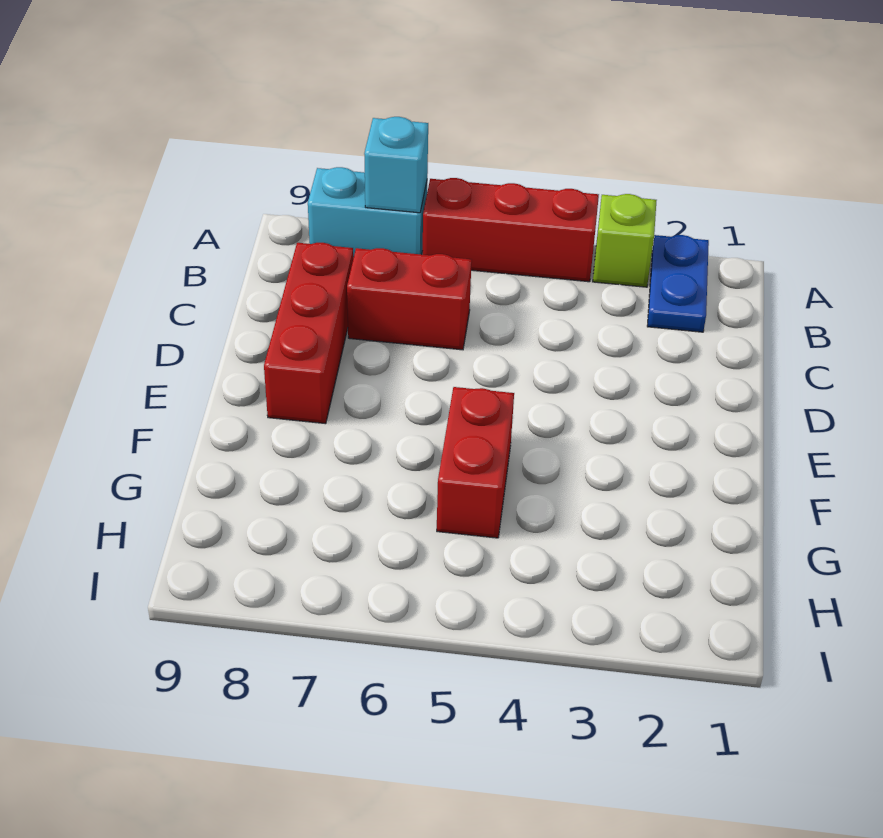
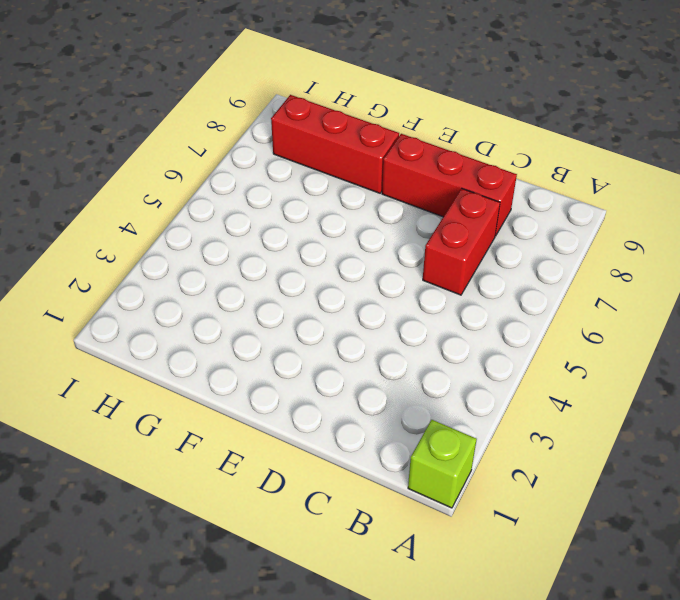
lime brick A1 level 1 -> lime brick A3 level 1
red brick F8:H8 level 1 -> red brick A4:A6 level 1
none -> blue plate A2:B2 level 1
none -> cyan brick A7:A8 level 1

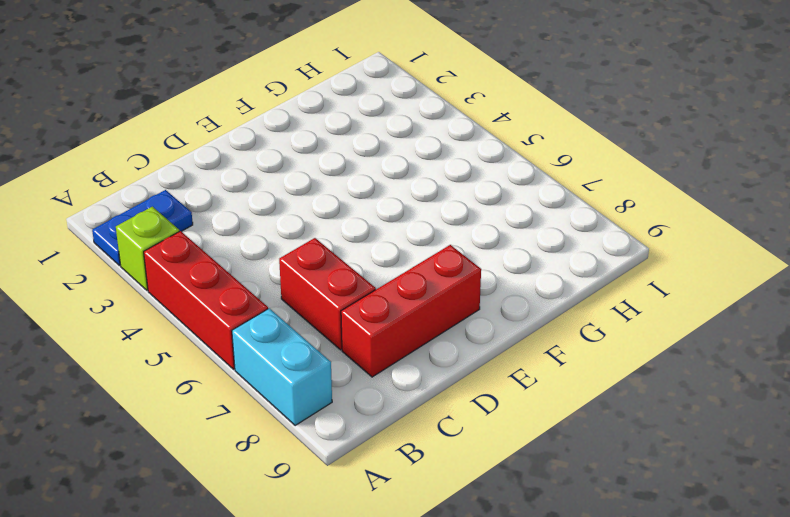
none -> red brick F5:G5 level 1
none -> cyan brick A7 level 2

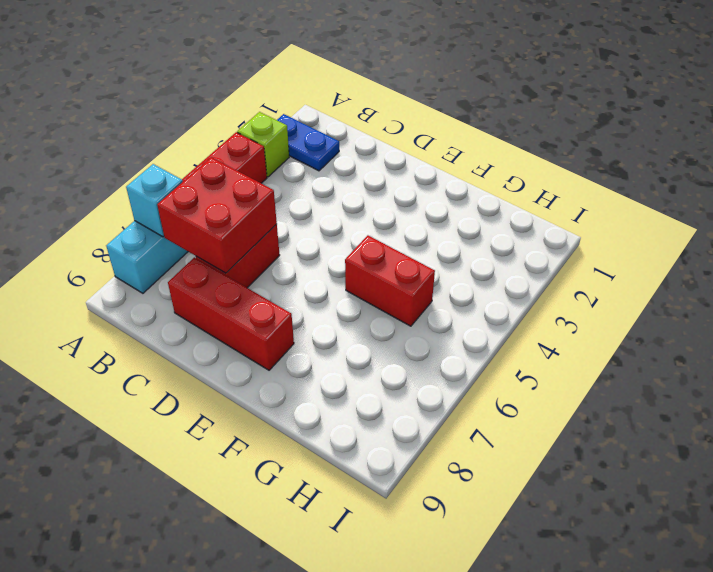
red brick B6:C7 level 2 -> none

